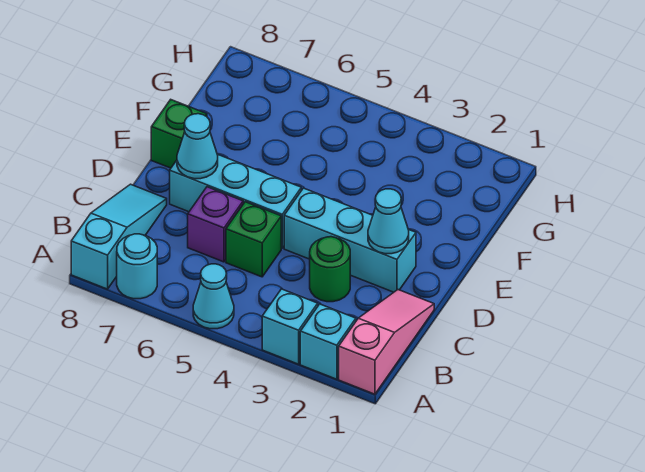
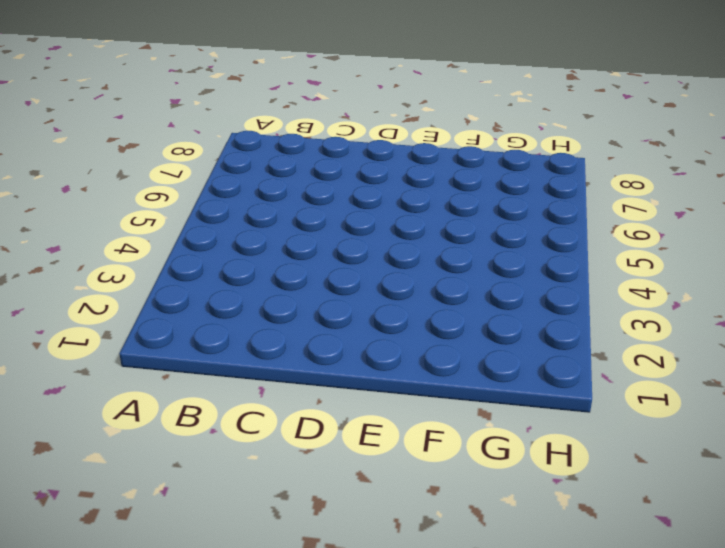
none -> pink slope A1:C1 level 1 top A
none -> cyan brick A2 level 1
none -> cyan brick A3 level 1

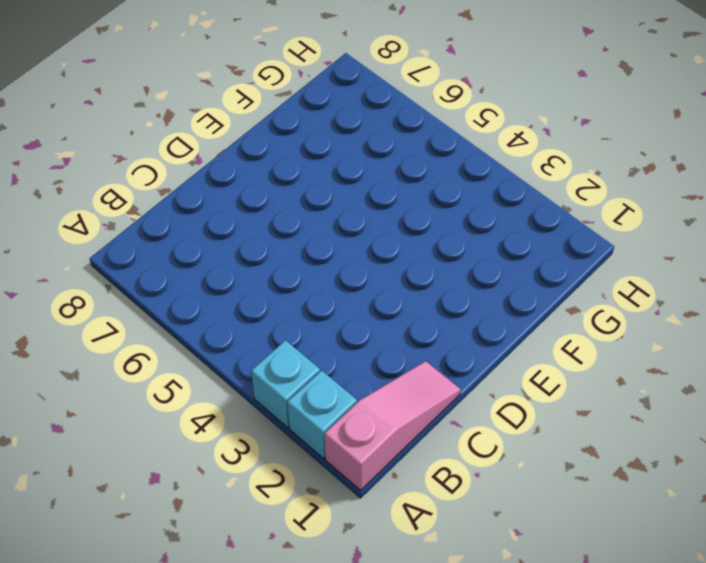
none -> cyan cone A5 level 1
none -> cyan round brick A7 level 1
none -> cyan slope A8:C8 level 1 top A

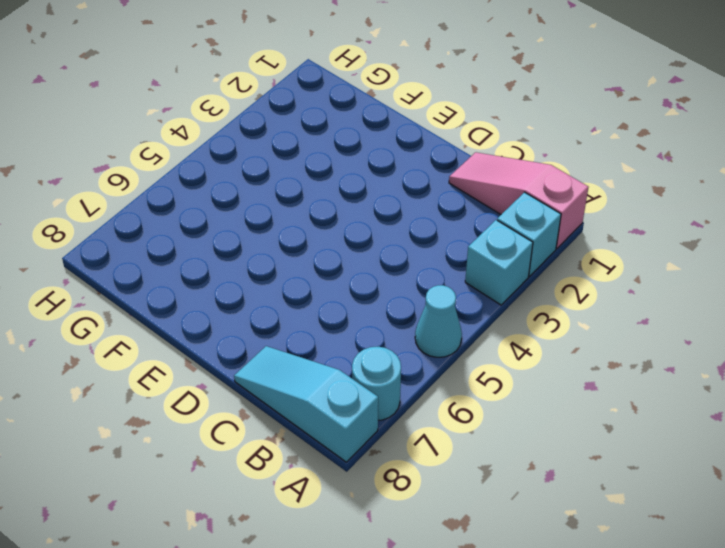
none -> green round brick C3 level 1
none -> green brick C5 level 1
none -> purple brick C6 level 1

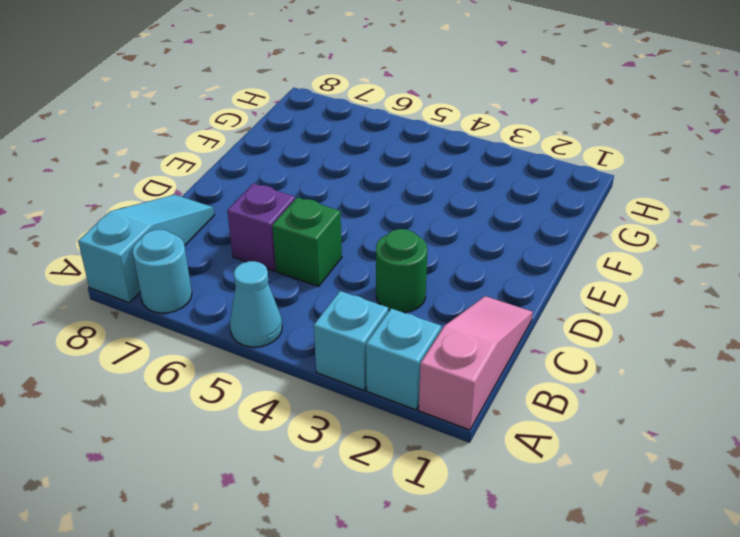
none -> cyan brick D2:D4 level 1
none -> cyan brick D5:D7 level 1
none -> green brick E8 level 1

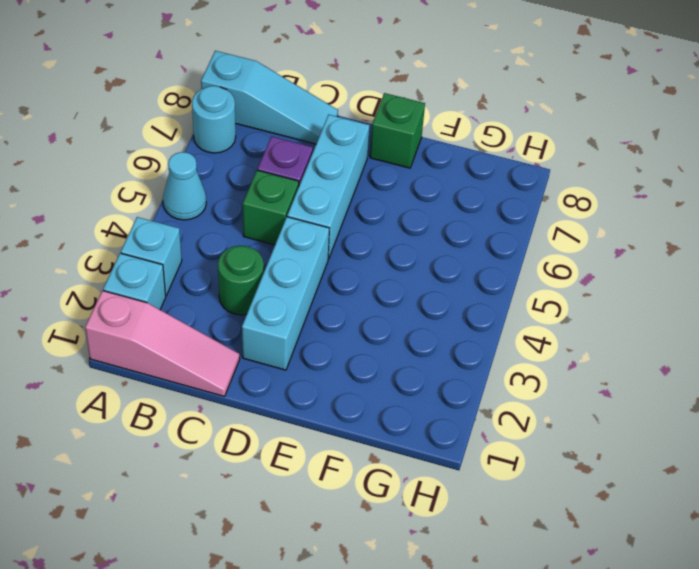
none -> cyan cone D2 level 2
none -> cyan cone D7 level 2

